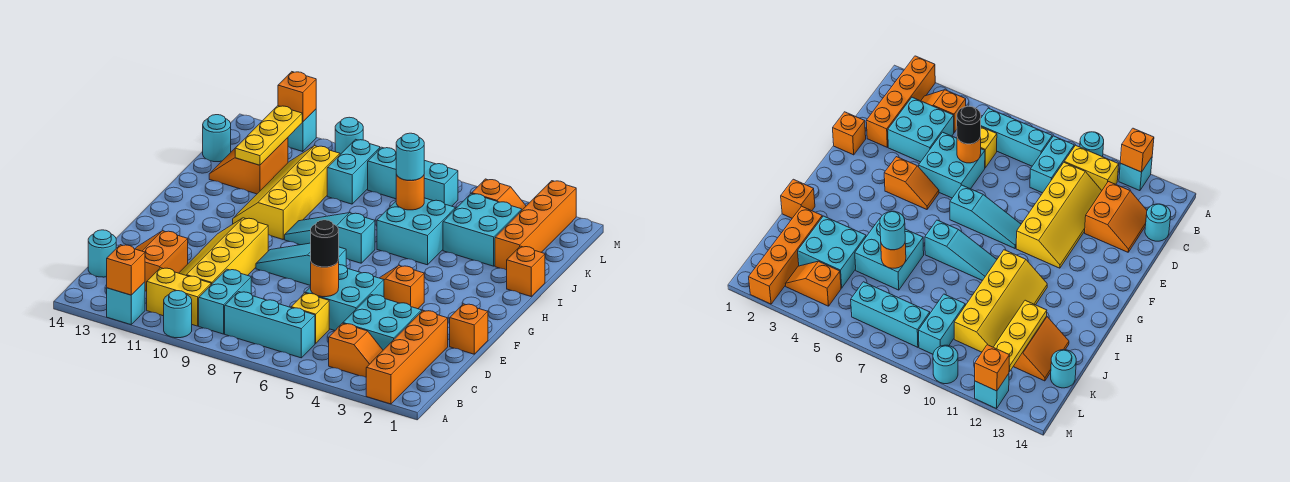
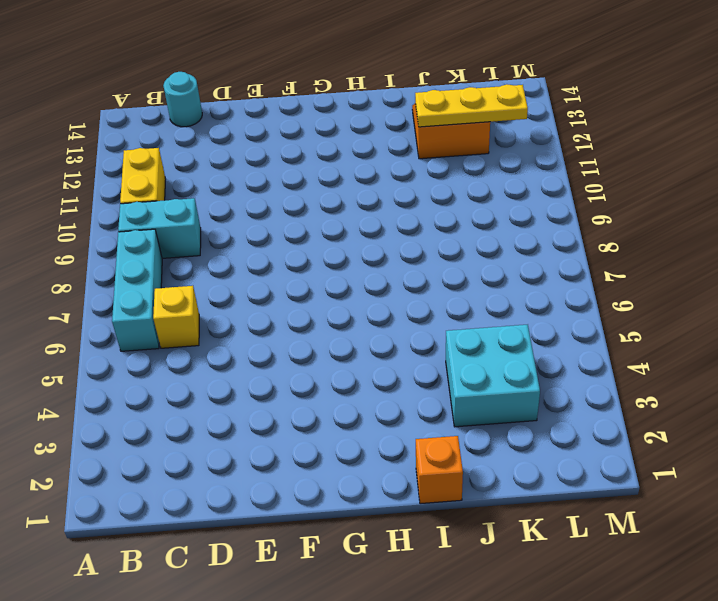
none -> orange brick A2:D2 level 1
none -> cyan round brick A10 level 1
none -> cyan brick A12 level 1
none -> orange slope B3:B4 level 1 top 4

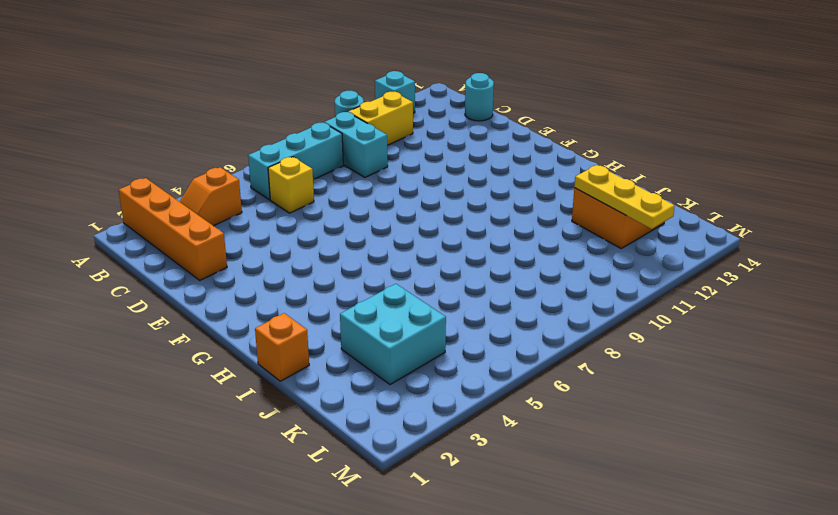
none -> cyan brick C3:D4 level 1
none -> yellow slope C10:F11 level 1 top 10
none -> orange slope C12:D13 level 1 top 12
none -> cyan brick D5:E6 level 1

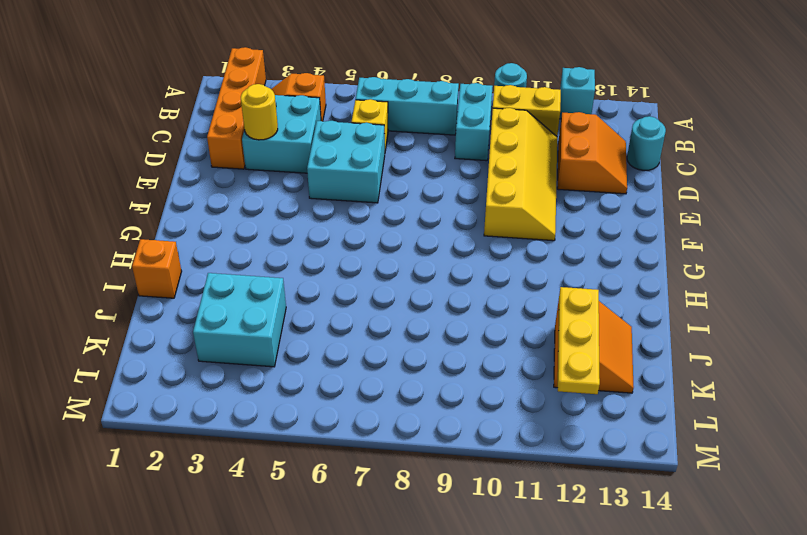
yellow round brick D3 level 2 -> none
none -> orange brick E1 level 1
none -> orange slope F4:F5 level 1 top 4
none -> cyan slope F7:F9 level 1 top 7
none -> cyan slope H7:H9 level 1 top 7

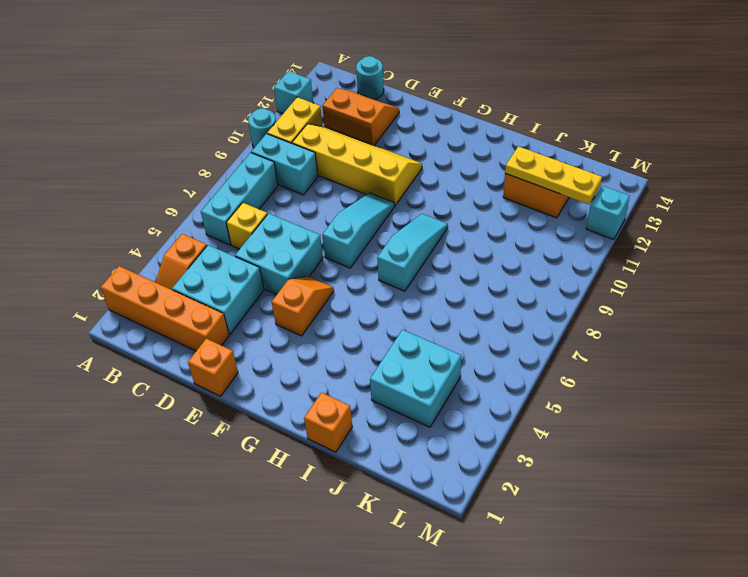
none -> yellow slope H10:K11 level 1 top 10
none -> cyan brick I5:J6 level 1
none -> orange brick J2:M2 level 1
none -> cyan brick K9:L9 level 1

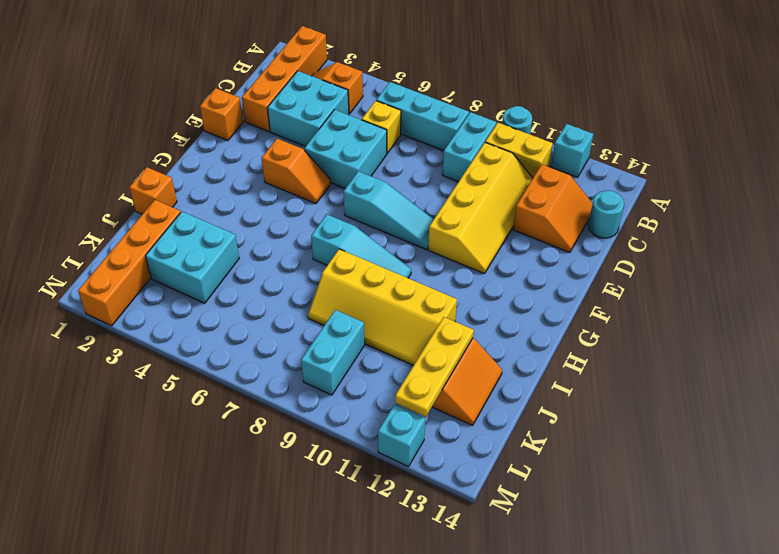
yellow slope I8:J11 level 1 top I -> yellow slope H10:K11 level 1 top 10
none -> cyan brick I5:J6 level 1
none -> cyan round brick K14 level 1
none -> orange slope L3:L4 level 1 top 4
none -> cyan brick L6:L8 level 1

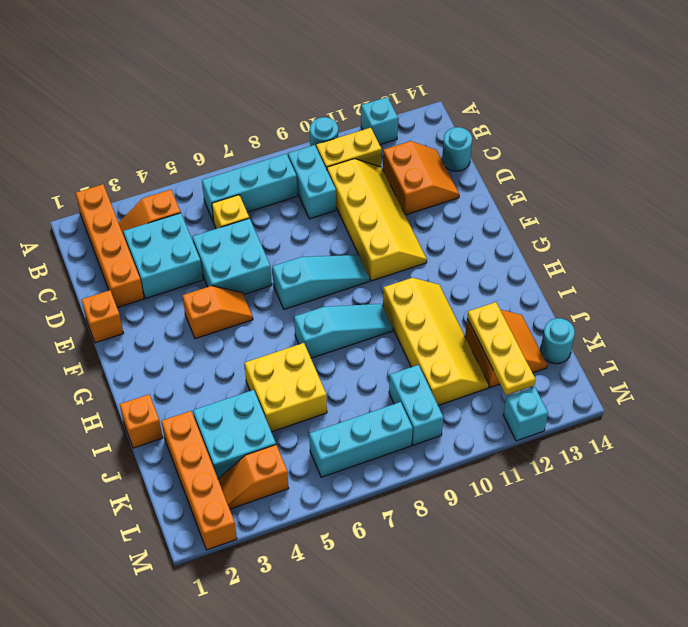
yellow brick I5:J6 level 1 -> cyan brick I5:J6 level 1
none -> cyan round brick M10 level 1
none -> orange brick A12 level 2
none -> orange round brick D6 level 2
none -> orange round brick J6 level 2

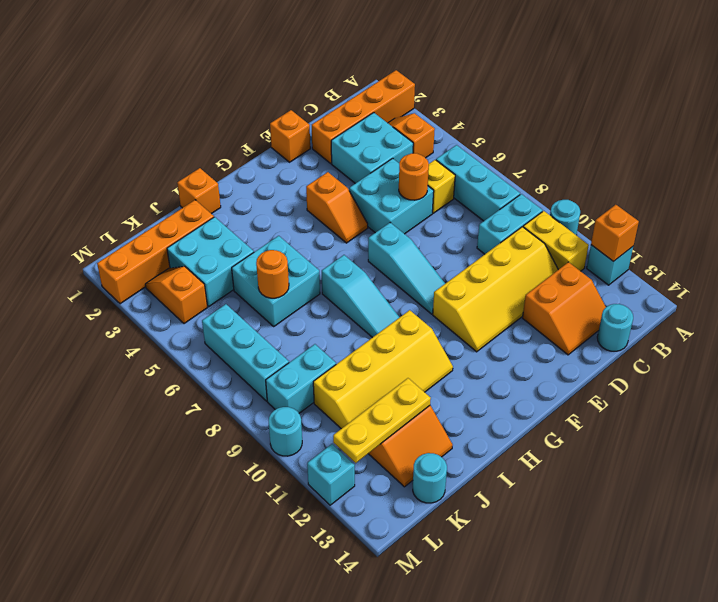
none -> orange brick M12 level 2
none -> black round brick D6 level 3
none -> cyan round brick J6 level 3

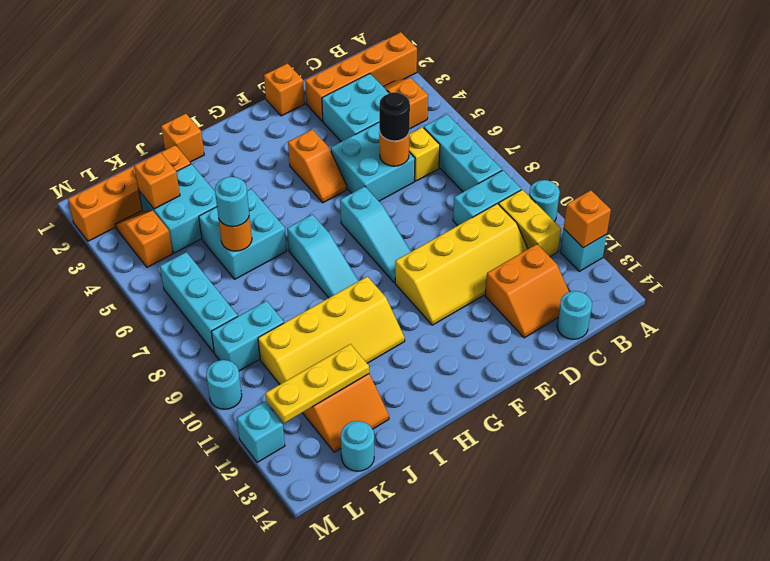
orange brick K3 level 2 -> orange brick M12 level 2

